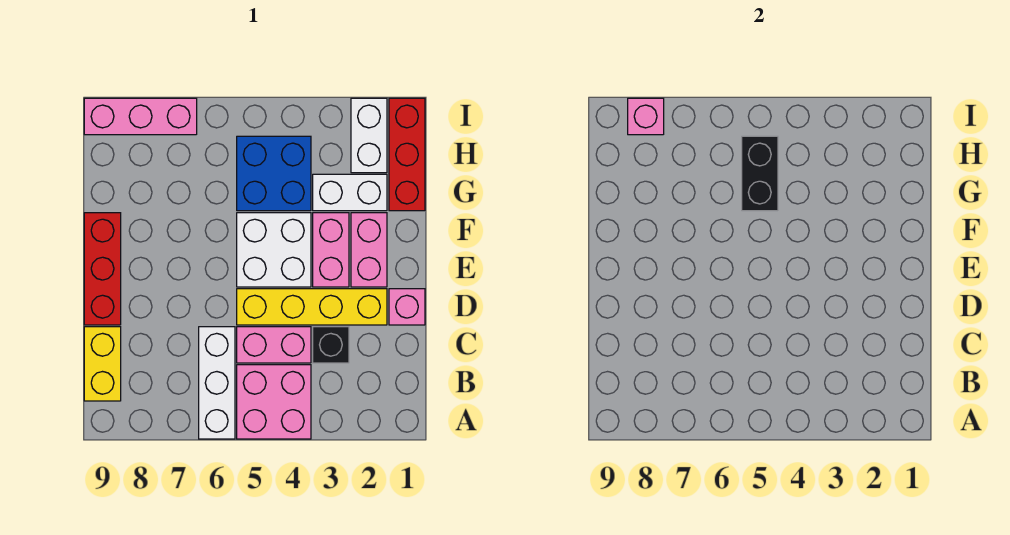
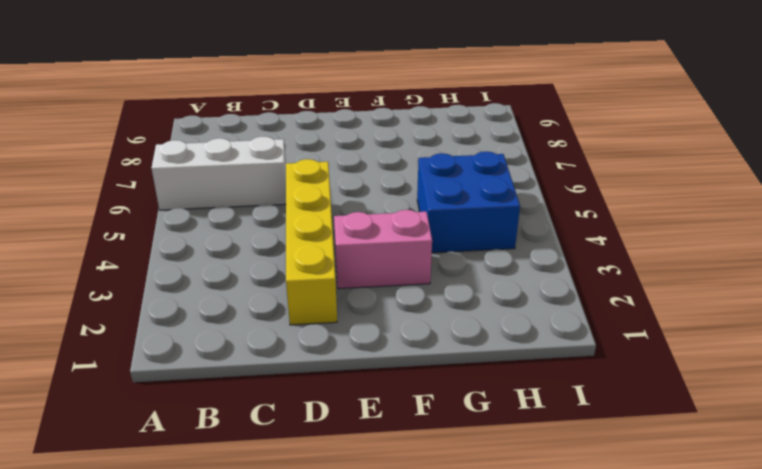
none -> pink brick A4:B5 level 1
none -> yellow brick B9:C9 level 1
none -> black brick C3 level 1

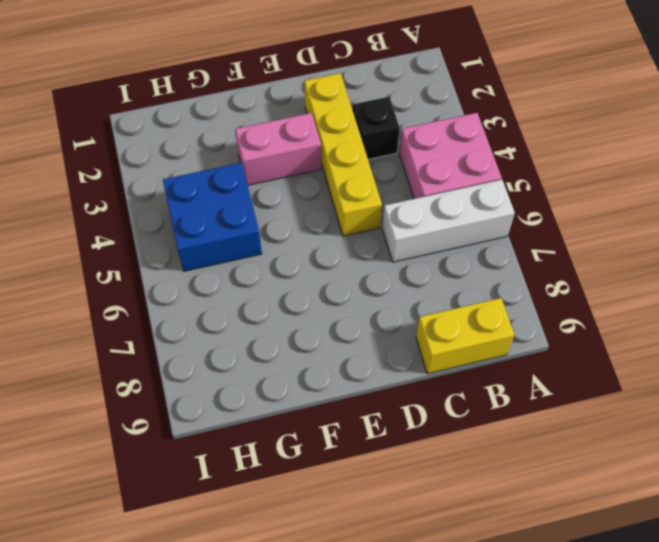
none -> pink brick C4:C5 level 1
none -> pink brick D1 level 1
none -> red brick D9:F9 level 1

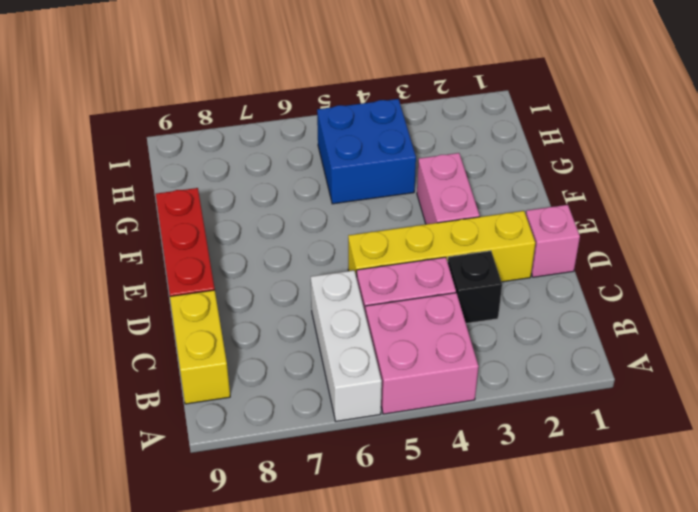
none -> pink brick E2:F2 level 1
none -> white brick E4:F5 level 1
none -> red brick G1:I1 level 1

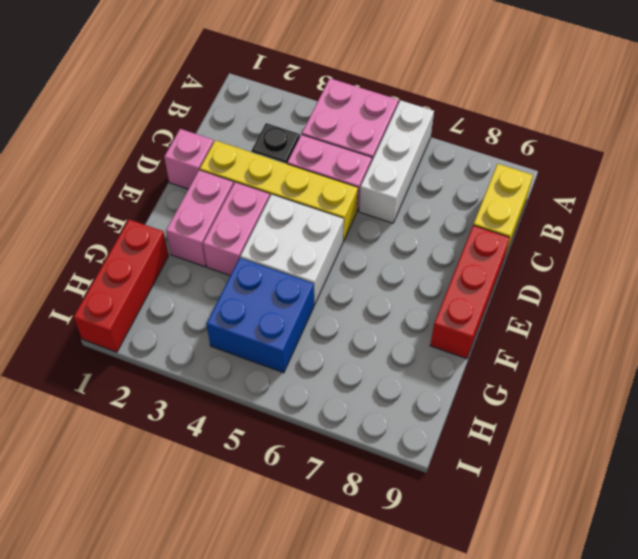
none -> white brick G2:G3 level 1
none -> white brick H2:I2 level 1
none -> pink brick I7:I9 level 1

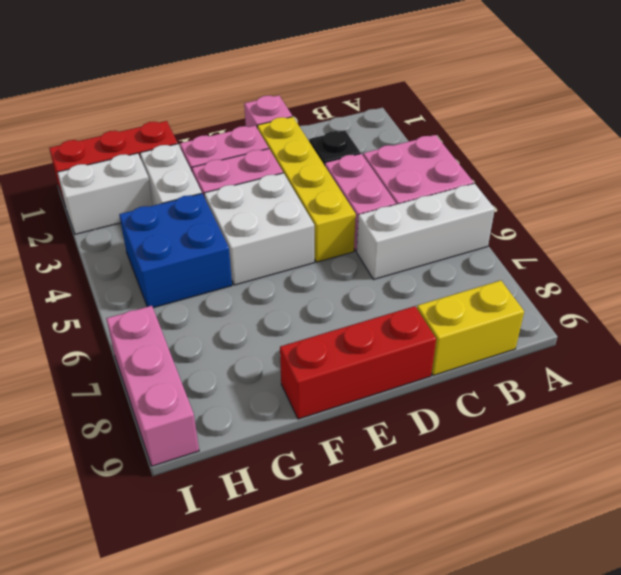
none -> black brick G5:H5 level 2
none -> pink brick I8 level 2

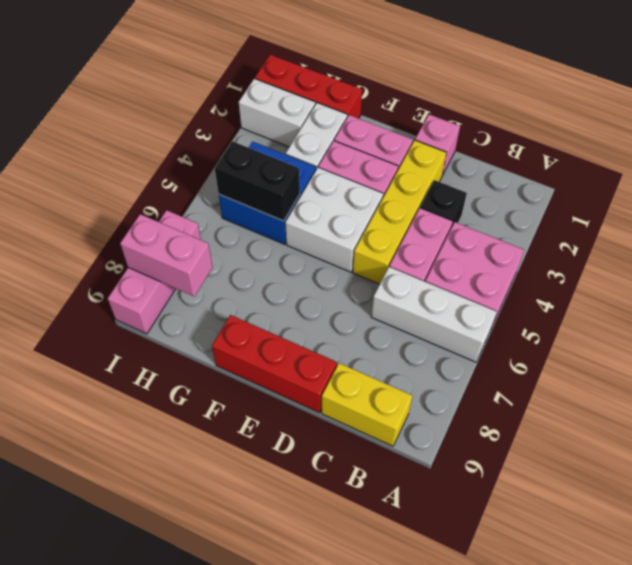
pink brick H8:I8 level 2 -> pink brick I8 level 2

